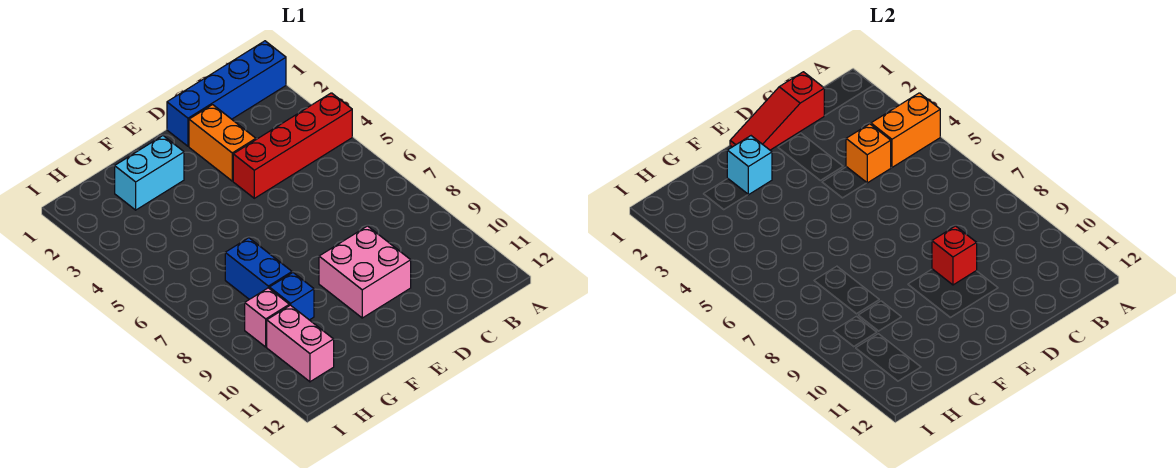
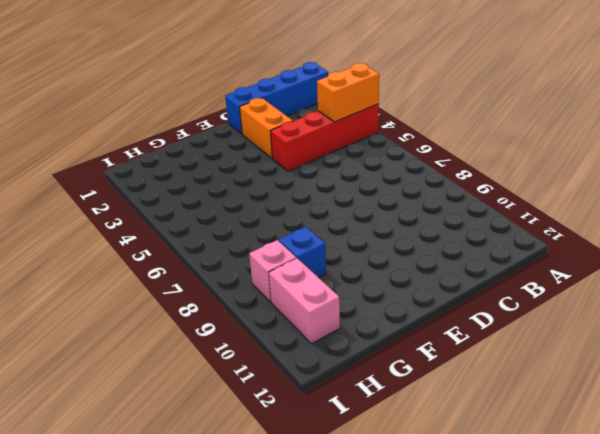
none -> pink brick D9:E10 level 1
none -> cyan brick F2:G2 level 1
none -> blue brick G7:G8 level 1

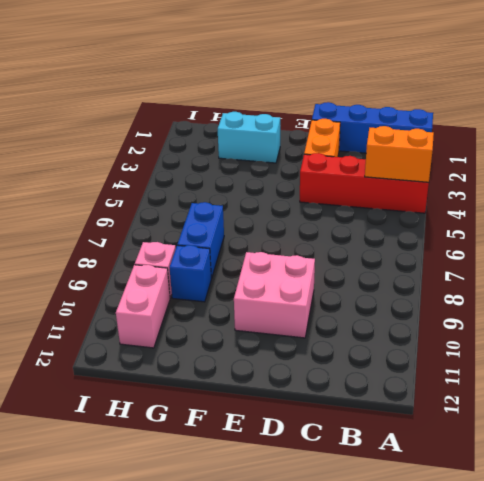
none -> red slope C1:E1 level 2 top C
none -> orange brick C4 level 2
none -> red brick D9 level 2

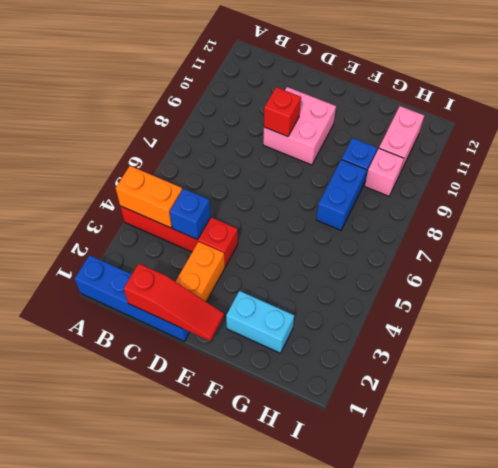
blue brick C4 level 2 -> orange brick C4 level 2
none -> cyan brick F2 level 2

